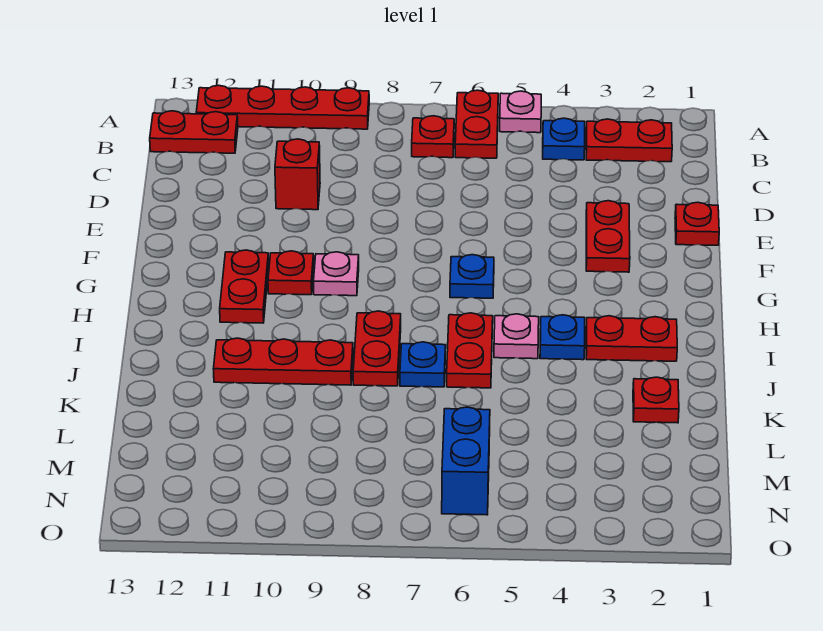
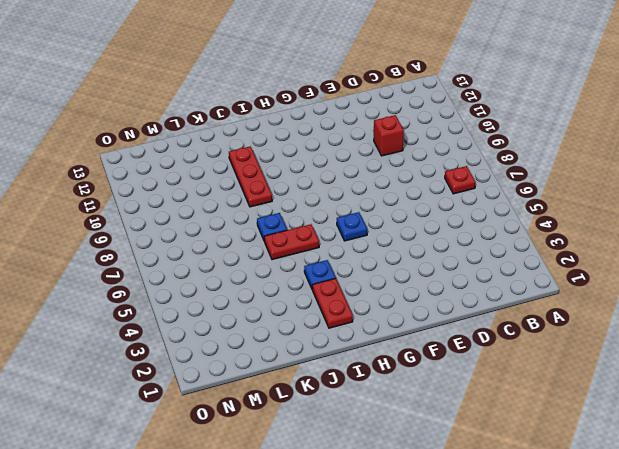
none -> pink plate A5 level 1
none -> red plate A6:B6 level 1
none -> red plate A9:A12 level 1

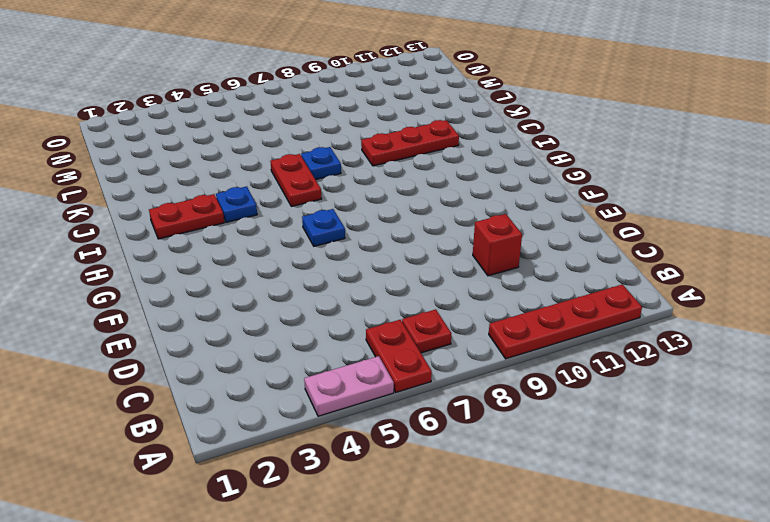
pink plate A4:A5 level 1 -> pink plate A5 level 1
none -> red plate B2:B3 level 1
none -> blue plate B4 level 1
none -> red plate B12:B13 level 1

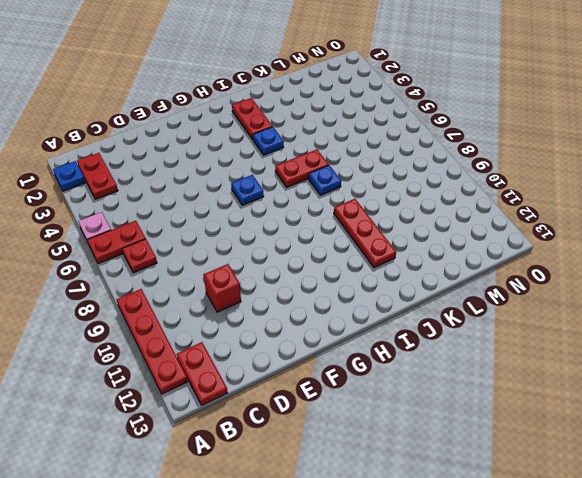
blue plate A2 level 1 -> blue plate B4 level 1
none -> red plate E1 level 1
none -> red plate E3:F3 level 1
none -> pink plate G9 level 1

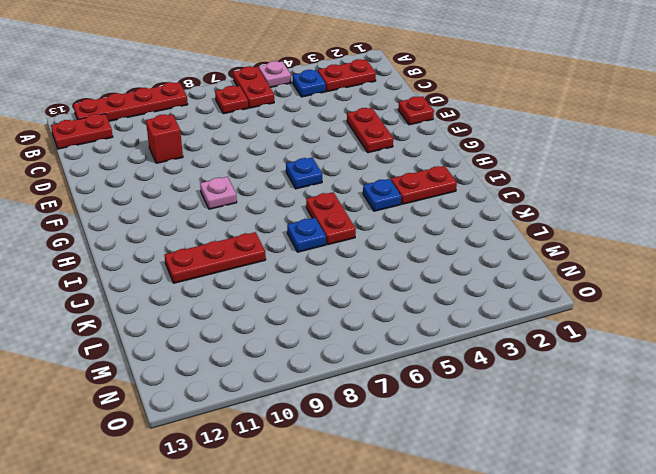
none -> red plate G10 level 1
none -> red plate G11:H11 level 1
none -> pink plate I5 level 1

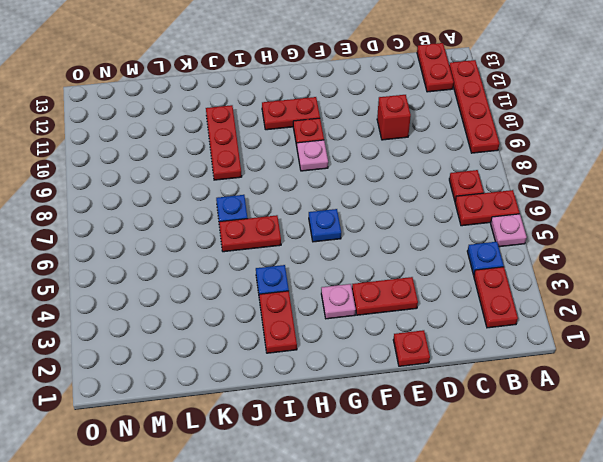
pink plate G3 level 1 -> pink plate I5 level 1
none -> red plate I8:J8 level 1
none -> red plate K2 level 1
none -> blue brick M6:N6 level 1

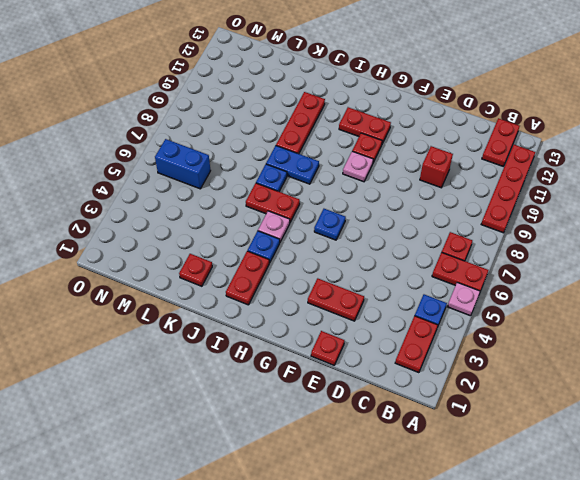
blue plate I8:J8 level 1 -> red plate I8:J8 level 1

